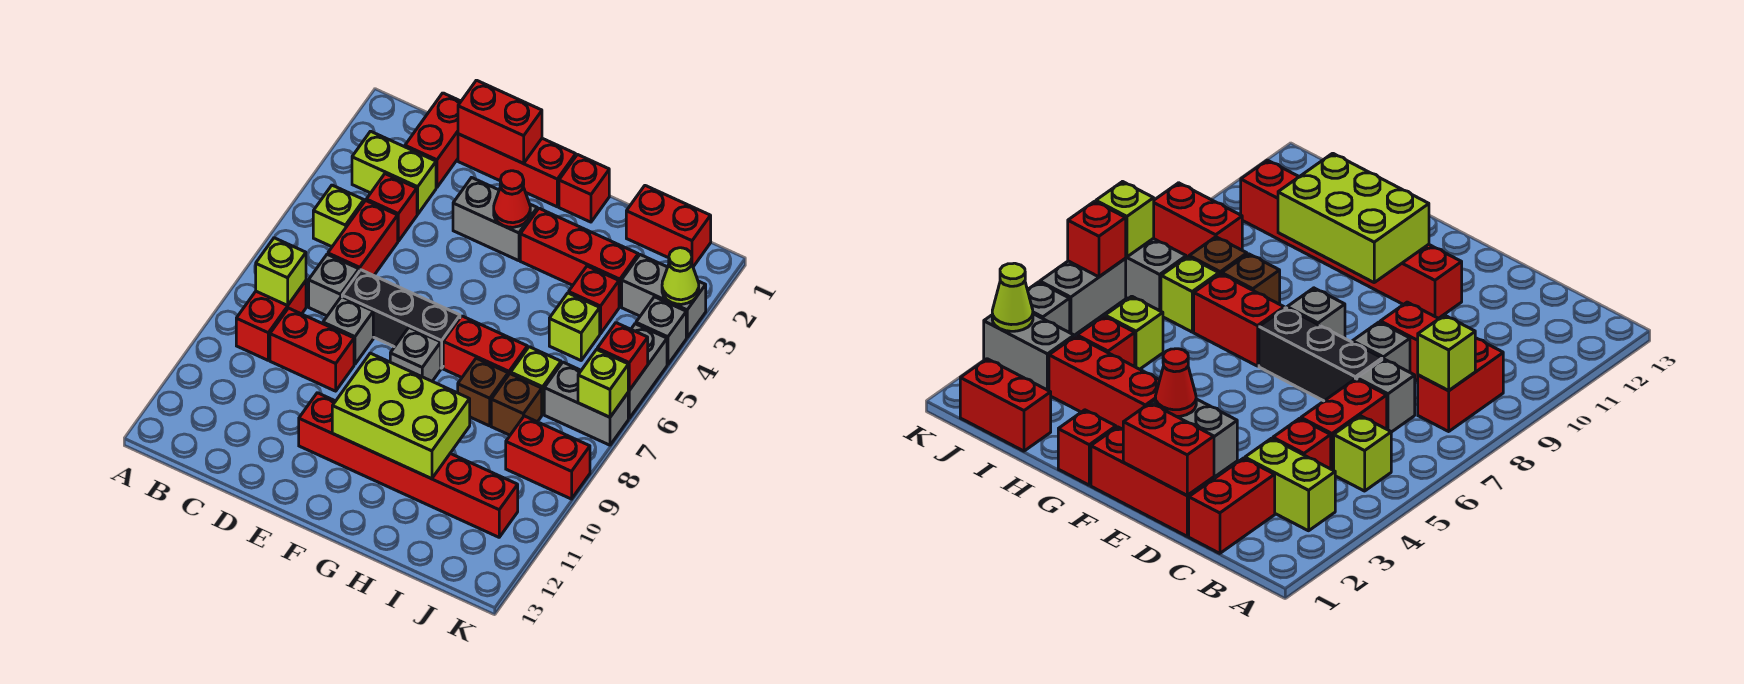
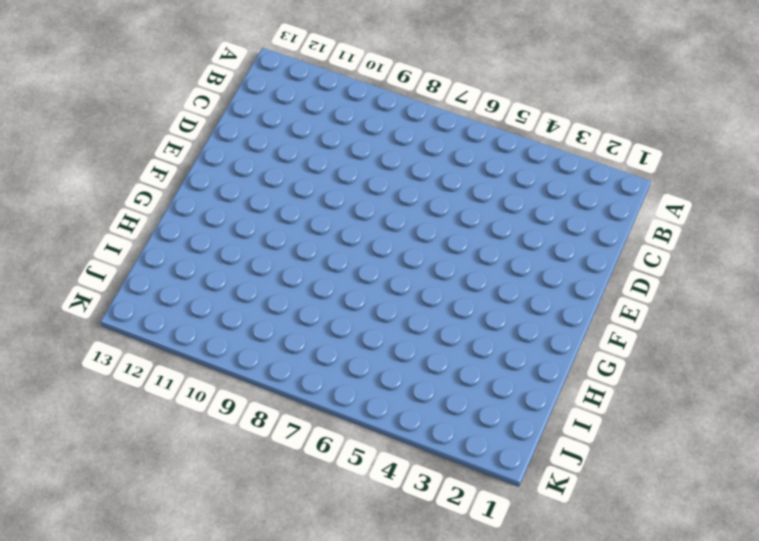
none -> lime brick B3:C3 level 1
none -> lime brick B5 level 1
none -> red brick B8:B9 level 1
none -> red brick C1:C2 level 1

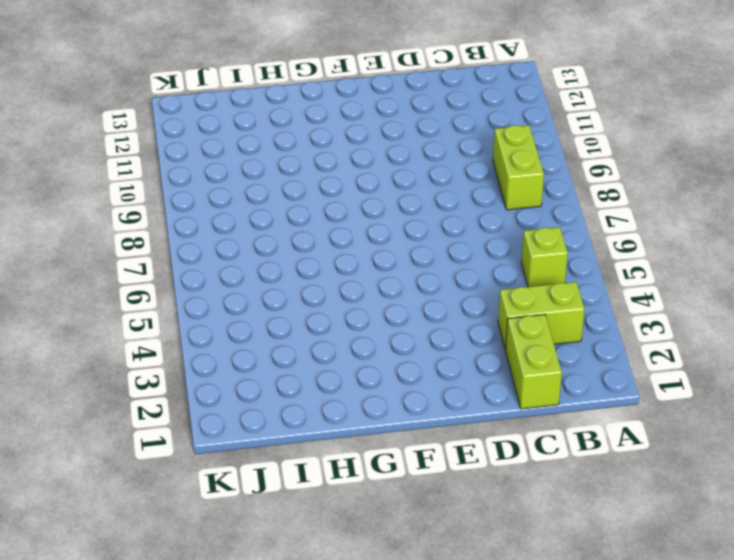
lime brick B8:B9 level 1 -> red brick B8:B9 level 1
lime brick C1:C2 level 1 -> red brick C1:C2 level 1
none -> red brick C4 level 1
none -> red brick C5:C6 level 1
none -> grey brick C7 level 1
none -> red brick C9:D9 level 1

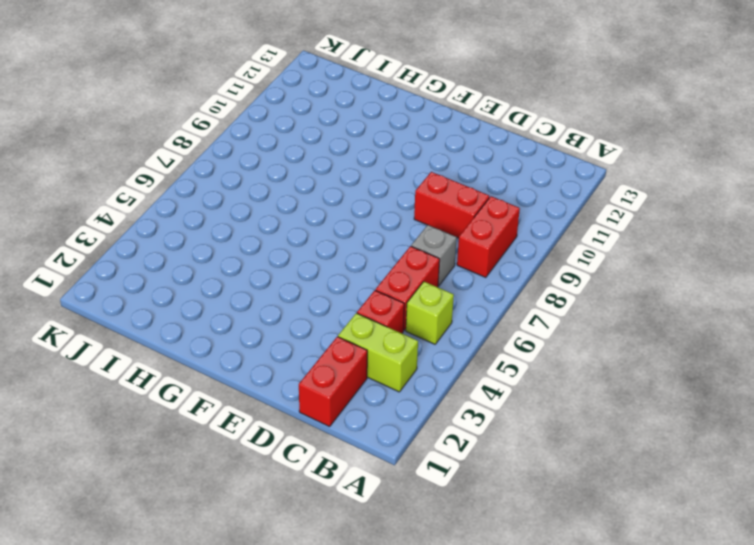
none -> red brick D1:F1 level 1
none -> black brick D7:F7 level 1
none -> grey brick D8 level 1
none -> grey brick E3:F3 level 1

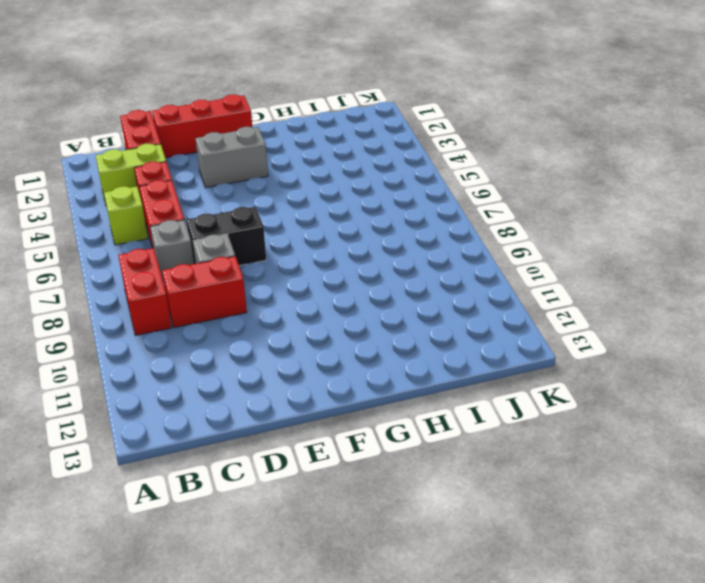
black brick D7:E7 level 1 -> black brick D7:F7 level 1
none -> red brick E11:J11 level 1
none -> grey brick F8 level 1
none -> red brick G1 level 1
none -> red brick G3:I3 level 1

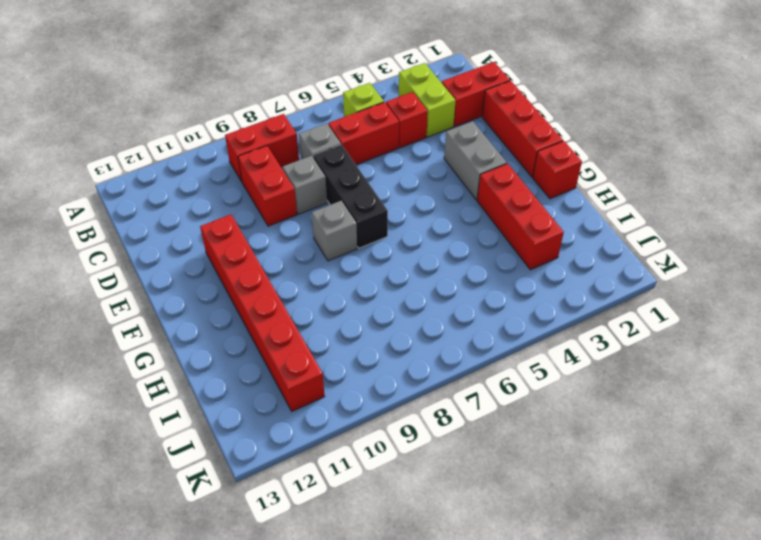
none -> red brick G7:H7 level 1
none -> brown brick H8 level 1
none -> red brick I1:J1 level 1
none -> red brick I4 level 1

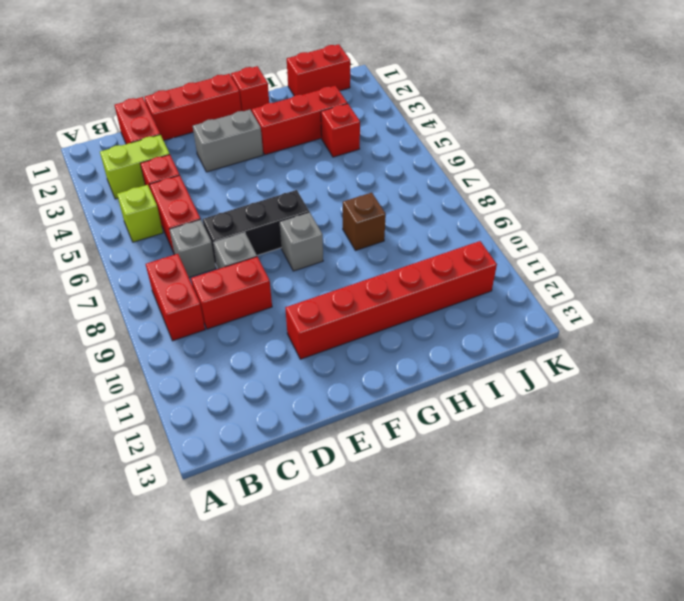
none -> red brick G7:H7 level 1
none -> lime brick I5 level 1
none -> lime brick I7 level 1
none -> brown brick I8 level 1

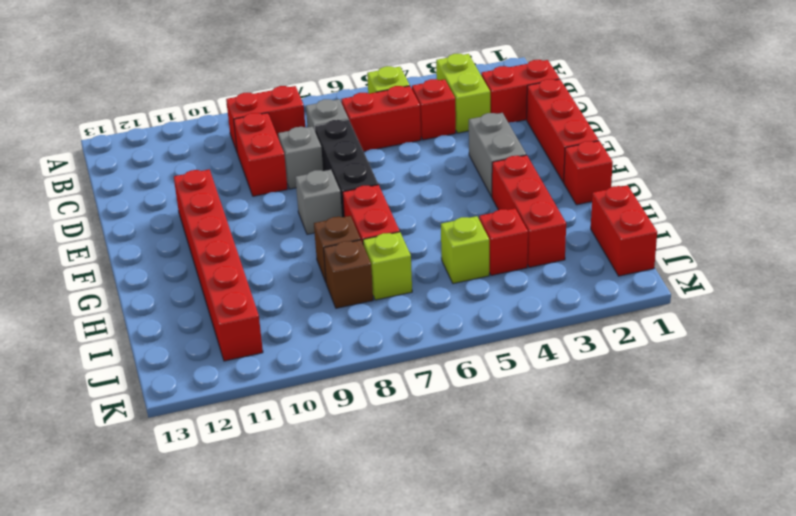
none -> grey brick J3:K3 level 1
none -> grey brick J7:K7 level 1
none -> red brick J9:K9 level 1
none -> grey brick K4 level 1

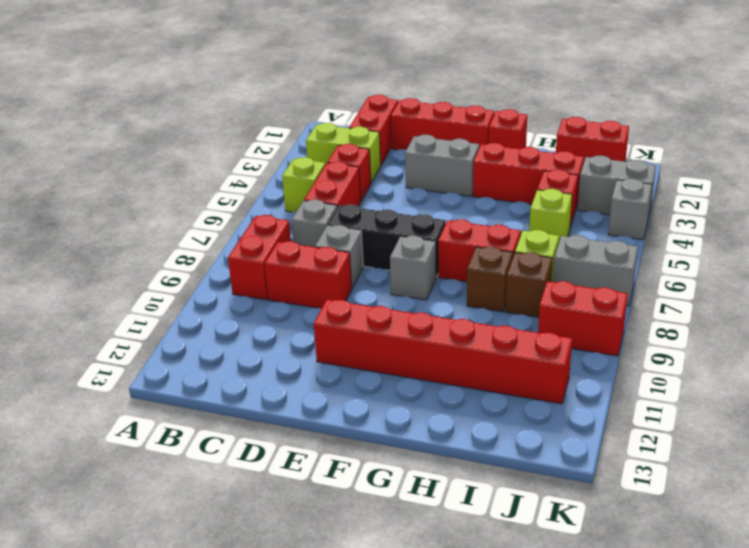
none -> grey brick K5:K6 level 1
none -> lime brick B8 level 2
none -> red brick D1:E1 level 2
none -> red cone F3 level 2

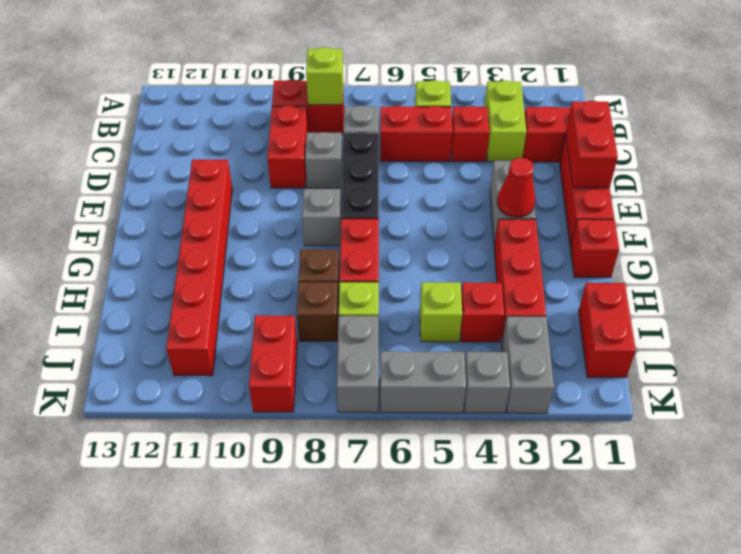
none -> lime brick F10:H11 level 2
none -> lime cone K3 level 2
none -> red brick K6 level 2
none -> lime brick K7 level 2

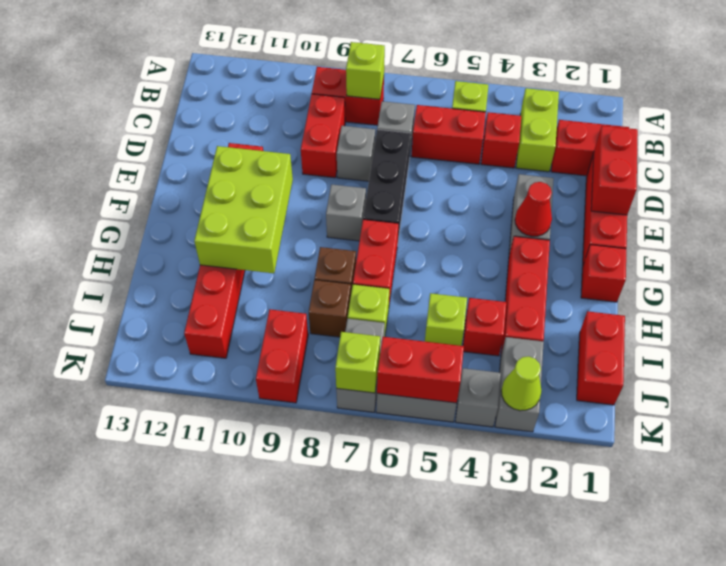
red brick K5:K6 level 2 -> red brick K6 level 2

